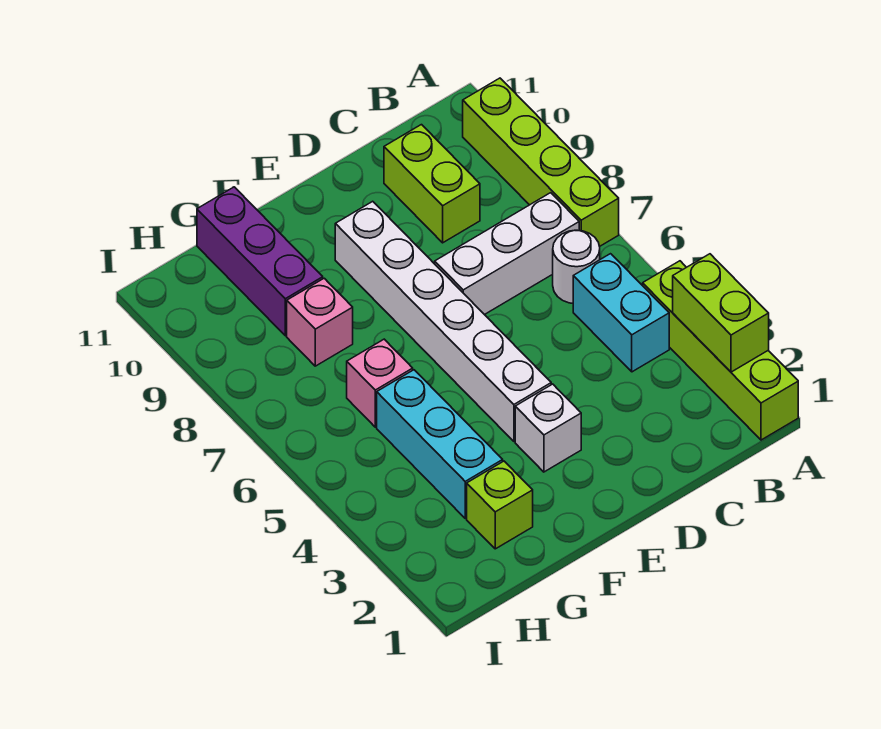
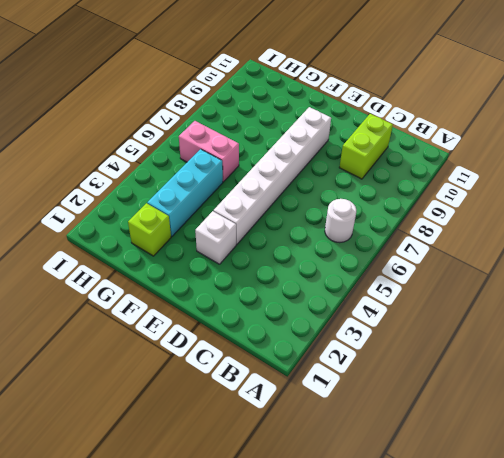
pink brick G6:H6 level 1 -> pink brick G6 level 1
none -> lime brick A1:A4 level 1
none -> lime brick A7:A10 level 1
none -> cyan brick B4:B5 level 1

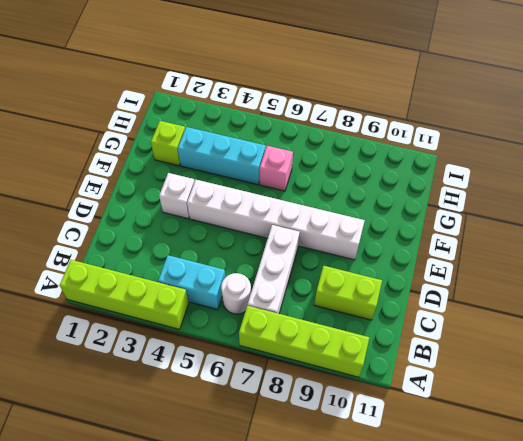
none -> pink brick G8 level 1
none -> purple brick G9:G11 level 1
none -> lime brick A2:A3 level 2

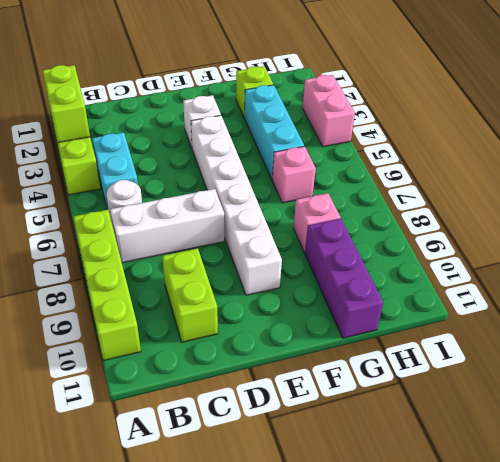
pink brick I3:I4 level 1 -> none

